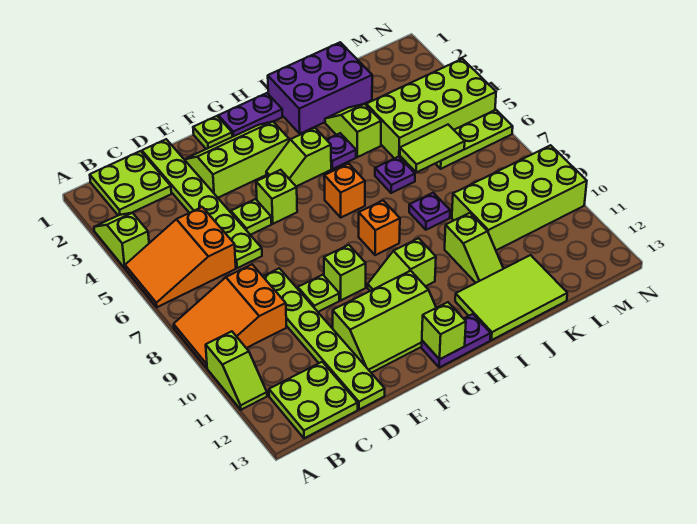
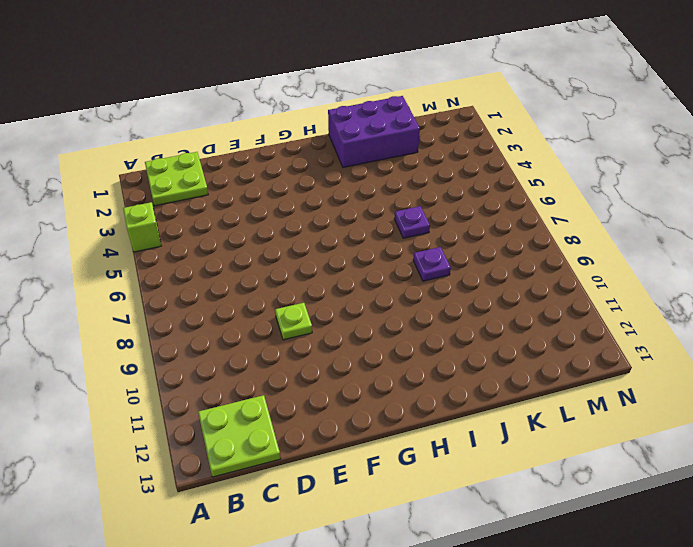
none -> orange slope A5:C6 level 1 top C
none -> orange slope A8:C9 level 1 top C
none -> lime slope A10:A11 level 1 top 10
none -> lime plate D1:D6 level 1

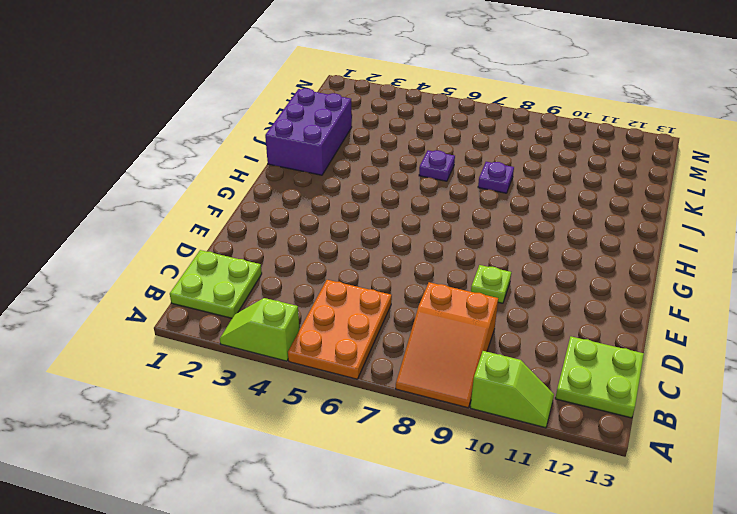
orange plate A5:C6 level 1 -> orange slope A5:C6 level 1 top C
none -> lime plate D1:D6 level 1
none -> lime plate D8:D13 level 1
none -> lime slope E2:G3 level 1 top 3
none -> lime plate E5 level 1

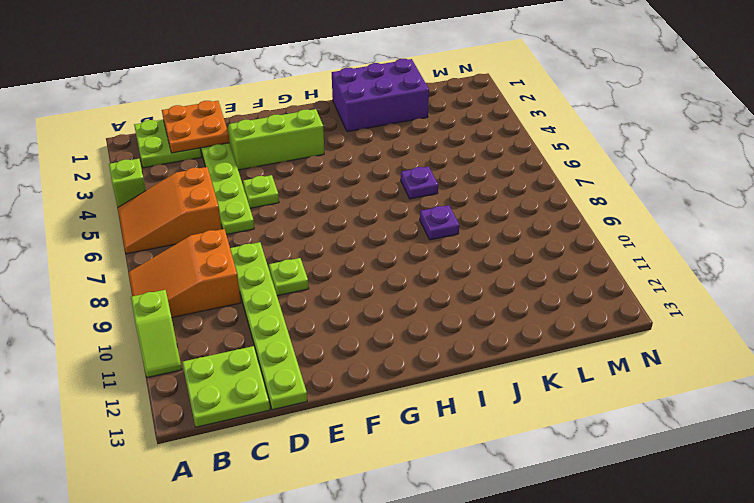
orange plate C1:D2 level 2 -> none
none -> lime slope E11:G12 level 1 top 11
none -> lime plate F1 level 1
none -> lime brick F5 level 1
none -> lime brick F9 level 1

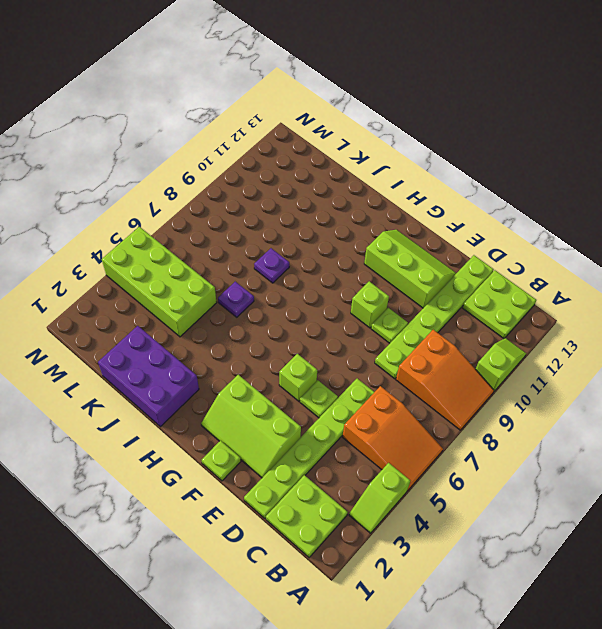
none -> purple plate G1:H1 level 1
none -> lime slope G4:H4 level 1 top H
none -> lime slope G10:H10 level 1 top H
none -> purple plate G13:H13 level 1

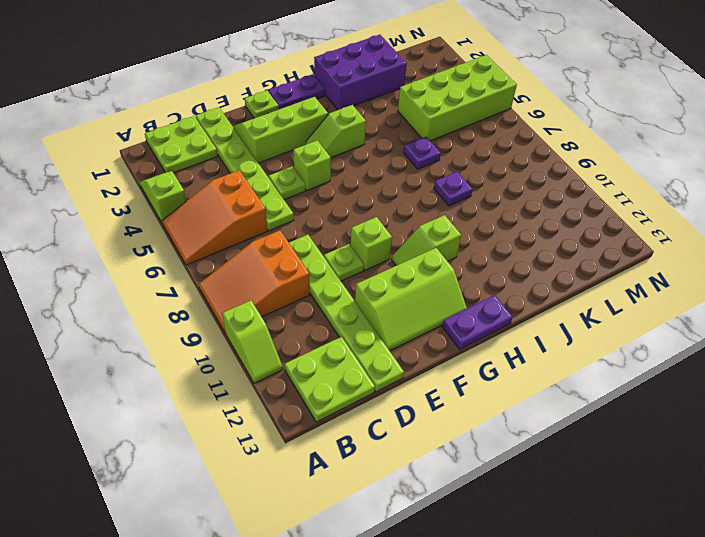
none -> orange brick H6 level 1
none -> orange brick H8 level 1
none -> purple plate I4 level 1
none -> lime tile I12:K13 level 1

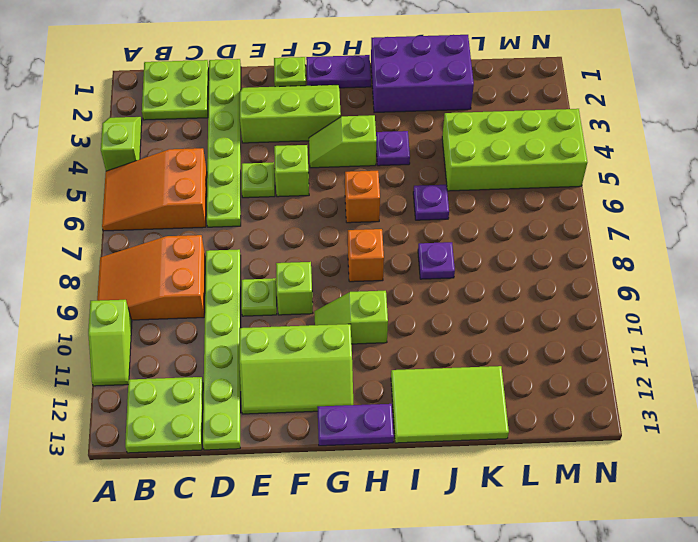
none -> lime slope J3:J4 level 1 top 4
none -> lime slope J10:J11 level 1 top 10
none -> lime brick K9:N10 level 1
none -> lime plate L6:N6 level 1

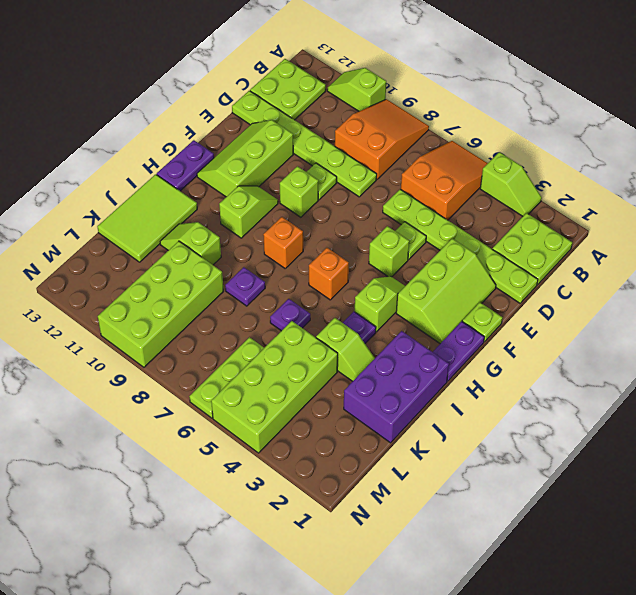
none -> lime brick G13 level 2
none -> lime tile K6:L6 level 2

